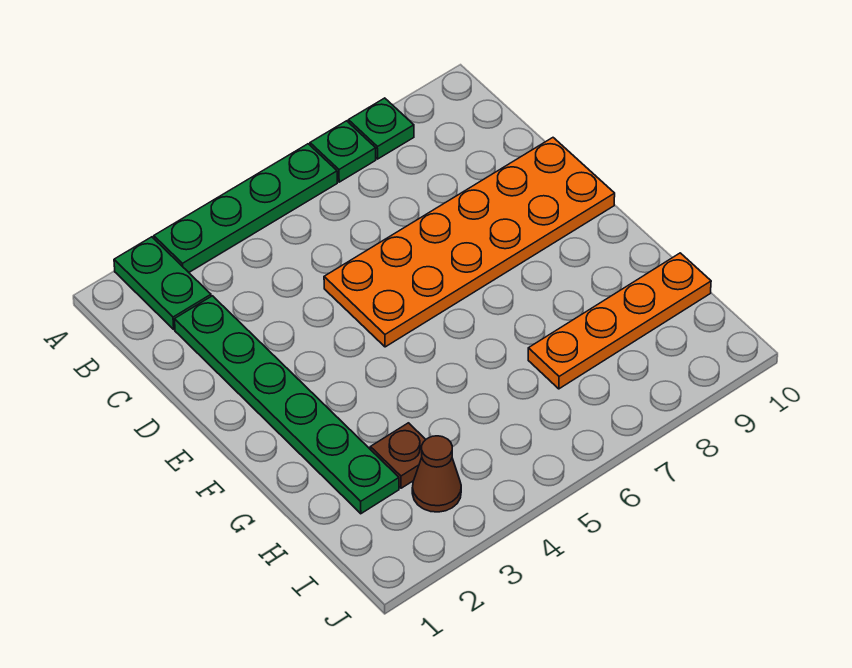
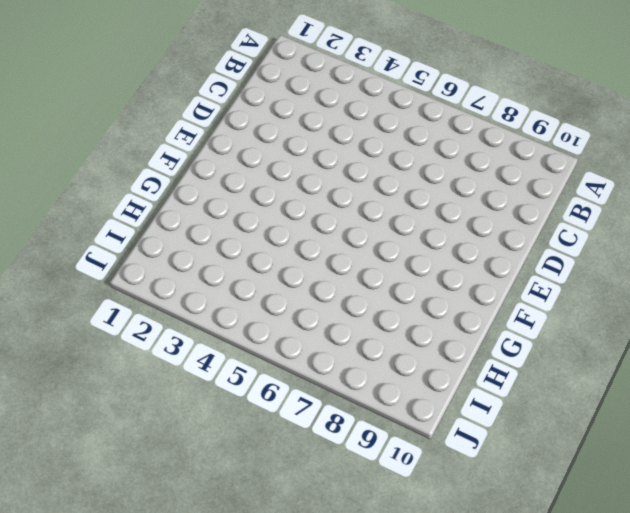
none -> green plate A2:B2 level 1
none -> green plate A3:A6 level 1

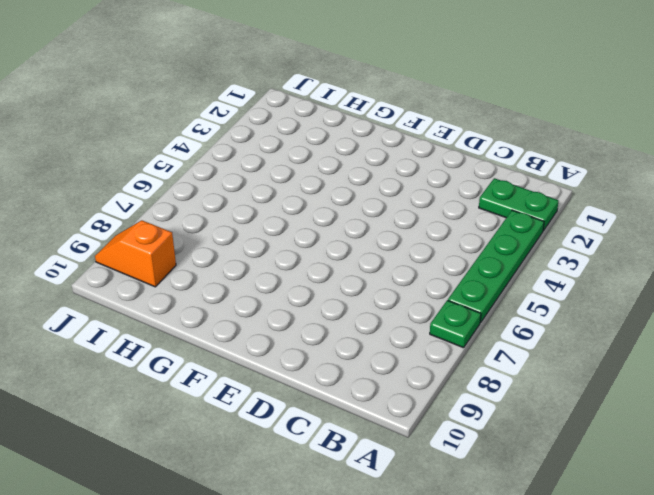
orange slope I9:J9 level 1 top I -> none
none -> green plate A8 level 1
none -> green plate C2:H2 level 1

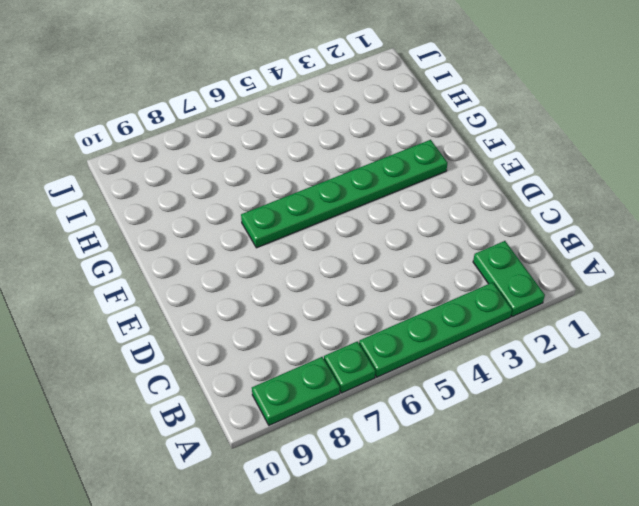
green plate A8:A9 level 1 -> green plate A8 level 1
green plate F2:F7 level 1 -> green plate C2:H2 level 1
none -> orange plate D5:E10 level 1
none -> brown plate H3 level 1

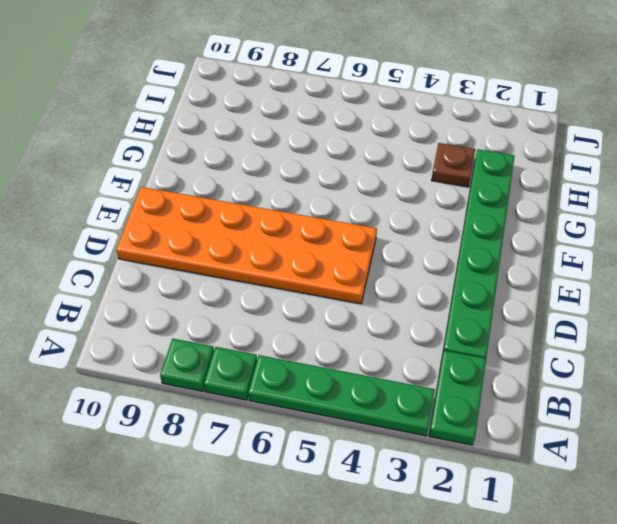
none -> orange plate H7:H10 level 1
none -> brown cone I3 level 1

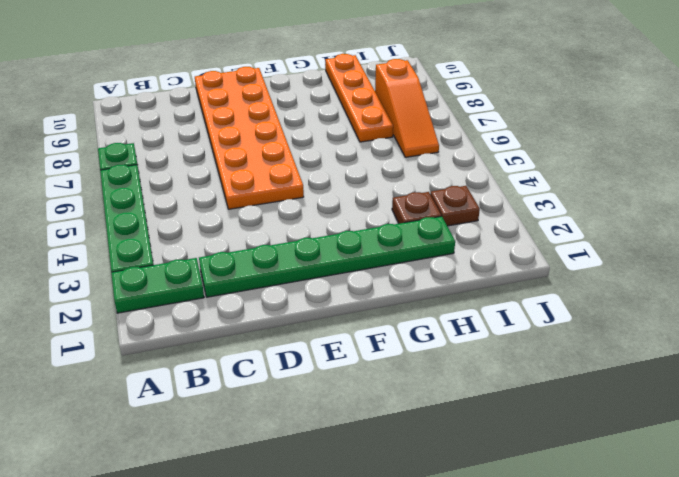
brown plate I3 level 1 -> brown cone I3 level 1
orange slope I6:I8 level 1 top 8 -> none
none -> green plate A8 level 1

